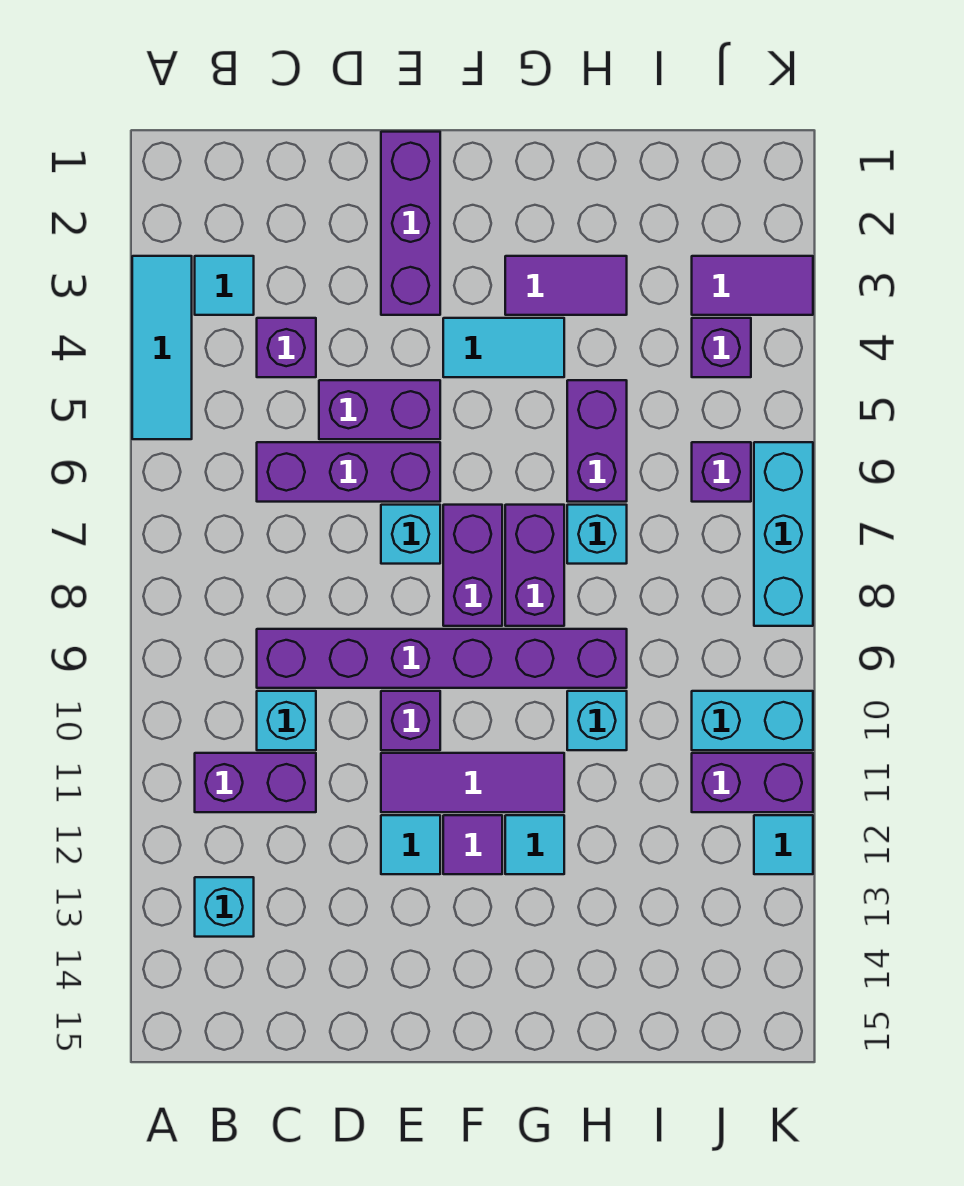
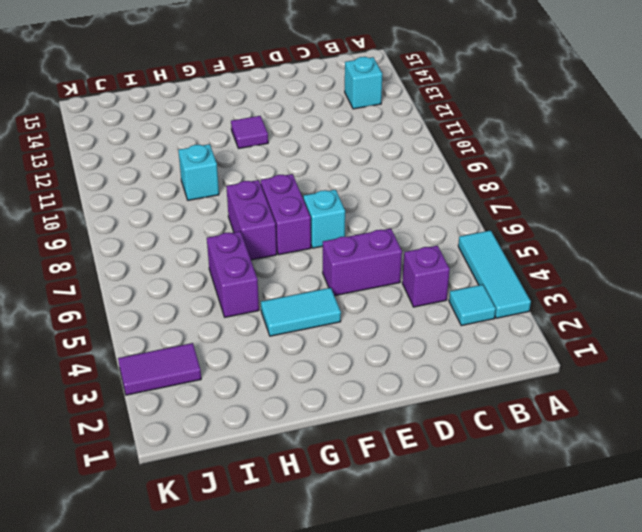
none -> purple brick B11:C11 level 1
none -> purple brick C6:E6 level 1
none -> purple brick C9:H9 level 1
none -> cyan brick C10 level 1

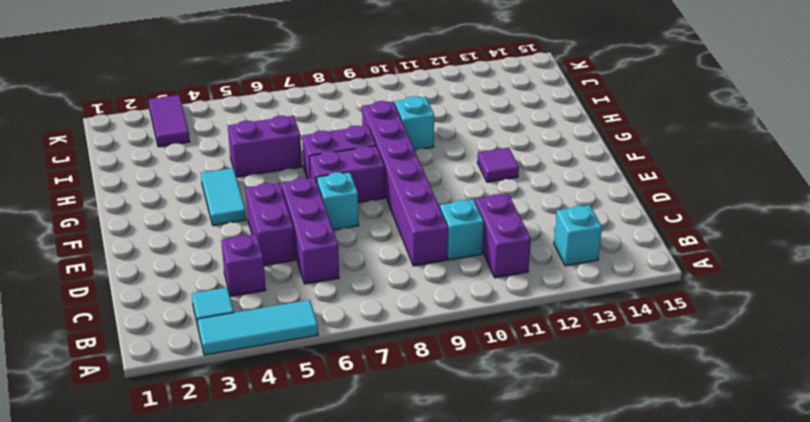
none -> purple brick E1:E3 level 1
none -> purple brick E10 level 1
none -> purple tile E11:G11 level 1
none -> cyan tile E12 level 1

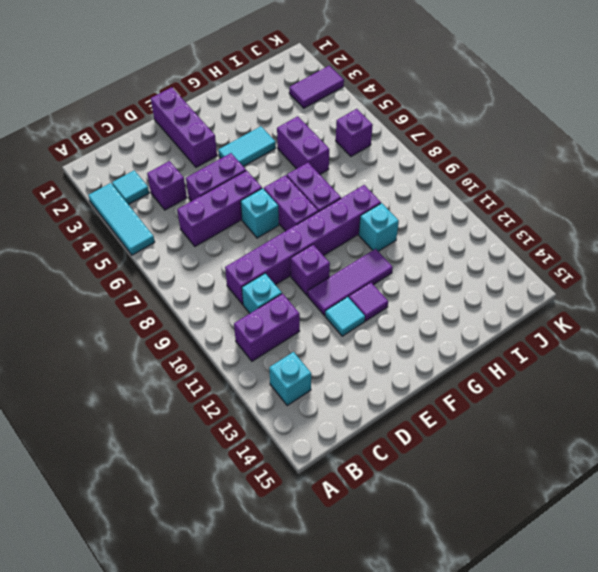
none -> purple tile G3:H3 level 1
none -> cyan tile G12 level 1
none -> cyan brick H7 level 1
none -> purple brick J4 level 1

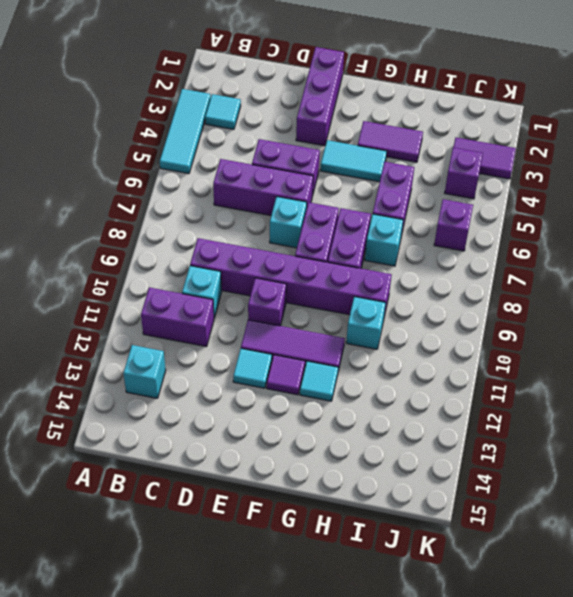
none -> purple brick C4 level 1
none -> cyan brick J10:K10 level 1
none -> purple brick J11:K11 level 1
none -> cyan brick K6:K8 level 1

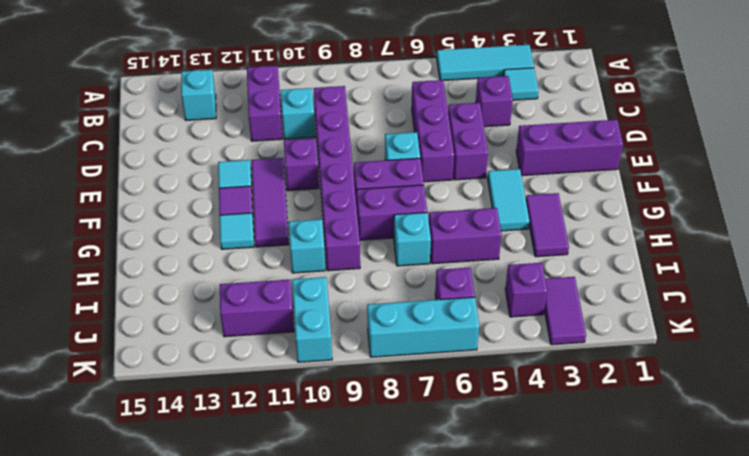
purple brick J11:J12 level 1 -> purple brick J11:K11 level 1
none -> cyan tile K12 level 1

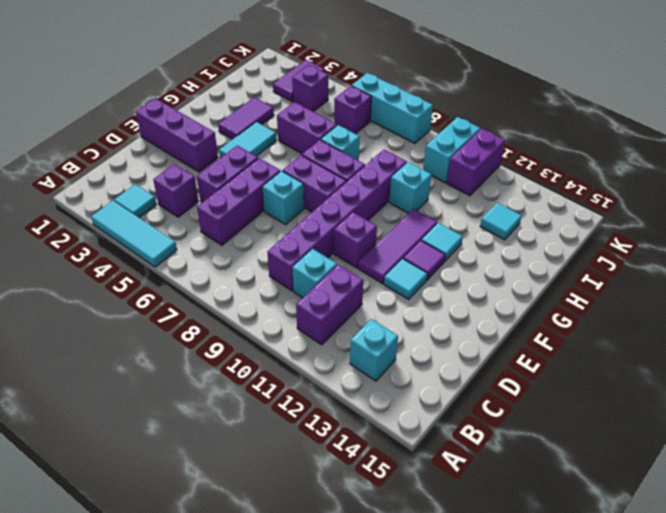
cyan tile I13 level 1 -> cyan tile K12 level 1

